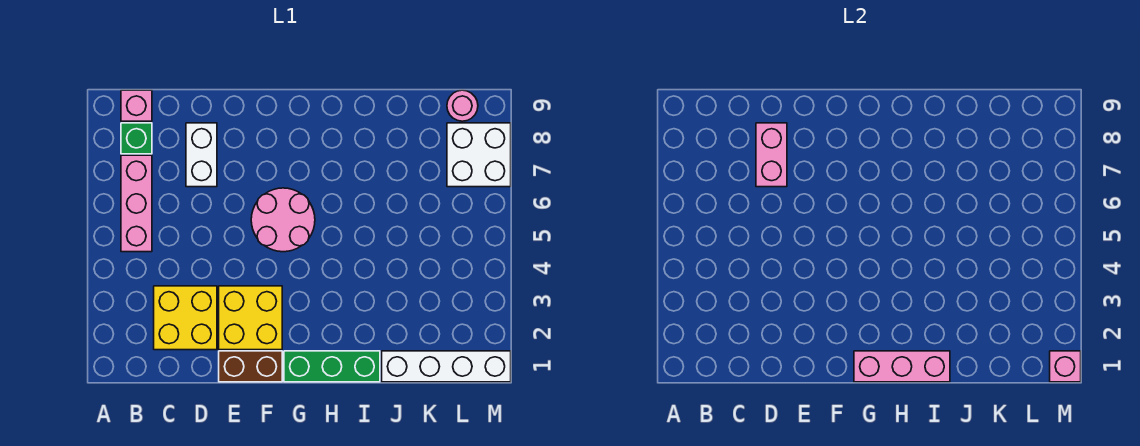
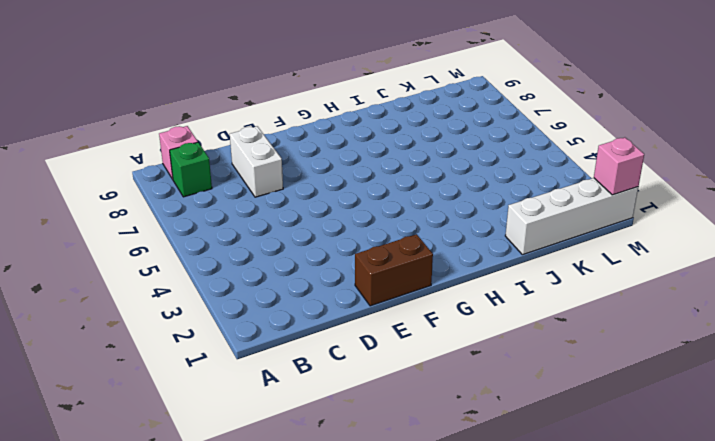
none -> pink brick B5:B7 level 1
none -> yellow brick C2:D3 level 1
none -> yellow brick E2:F3 level 1

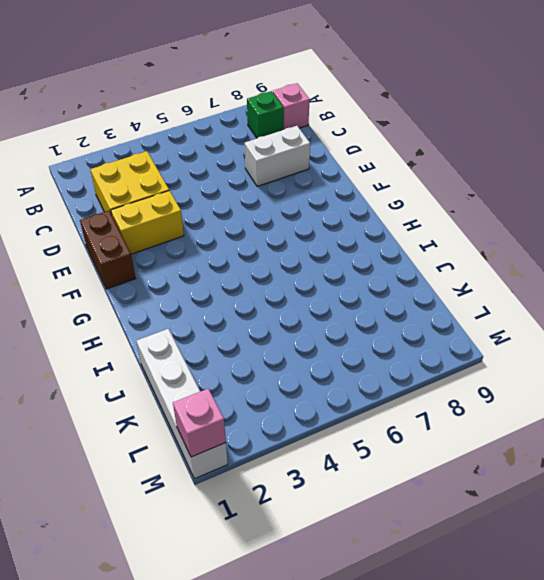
yellow brick E2:E3 level 1 -> yellow brick E2:F3 level 1
none -> pink brick B5:B7 level 1
none -> pink round brick F5:G6 level 1
none -> green brick G1:I1 level 1

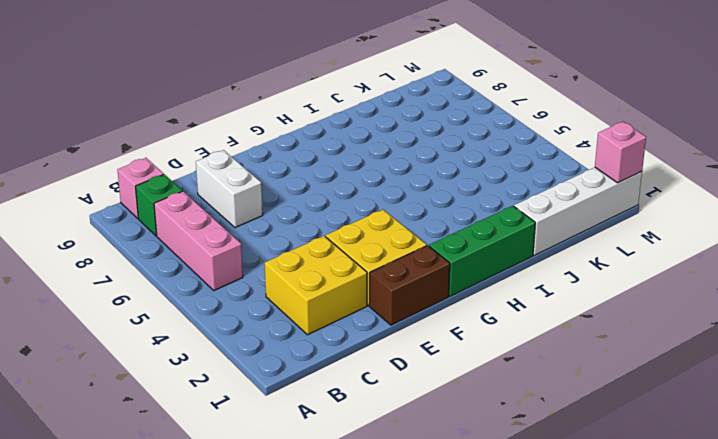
none -> pink round brick F5:G6 level 1
none -> white brick L7:M8 level 1
none -> pink round brick L9 level 1

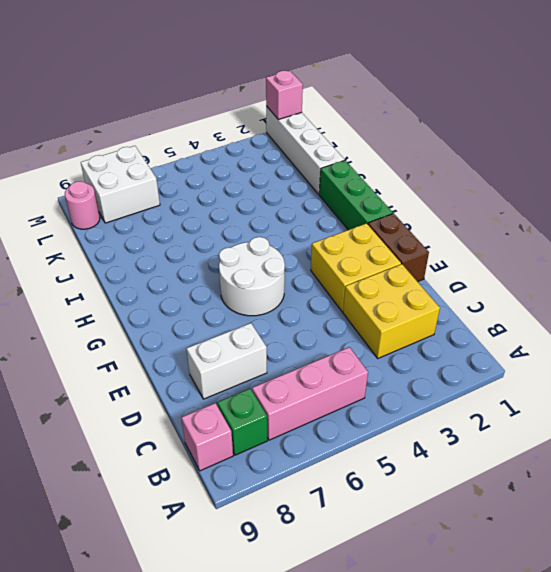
white round brick F5:G6 level 1 -> pink round brick F5:G6 level 1
none -> pink brick D7:D8 level 2
none -> pink brick G1:I1 level 2

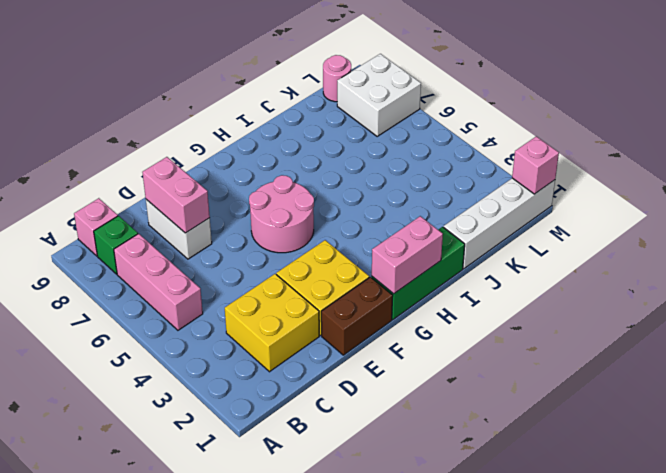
pink brick G1:H1 level 2 -> pink brick G1:I1 level 2

